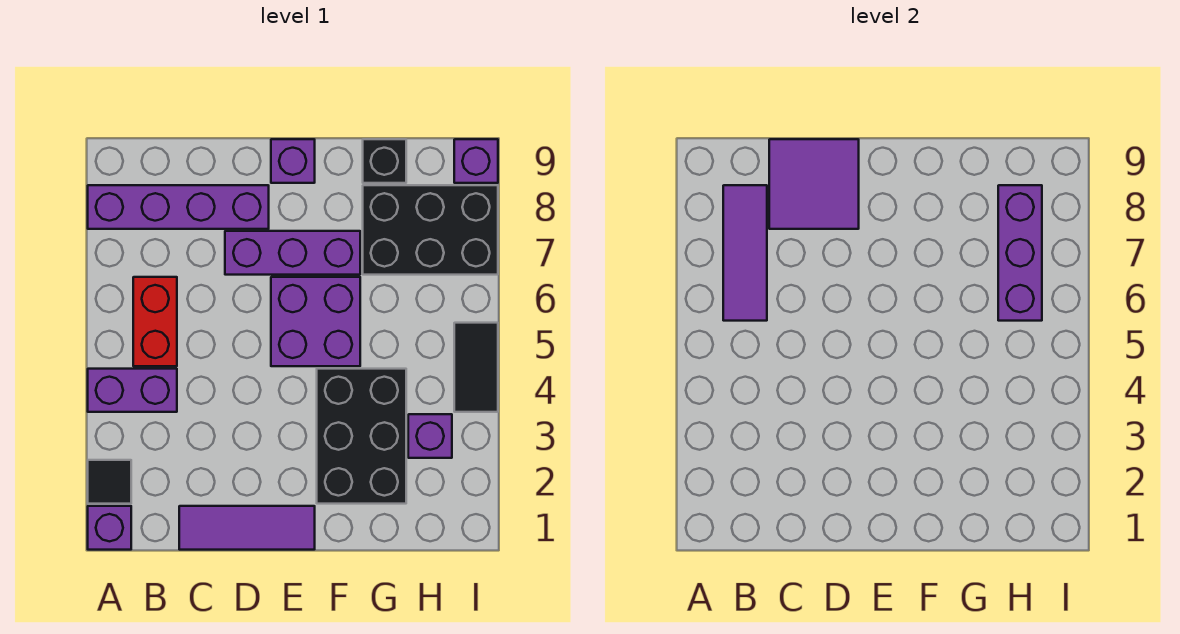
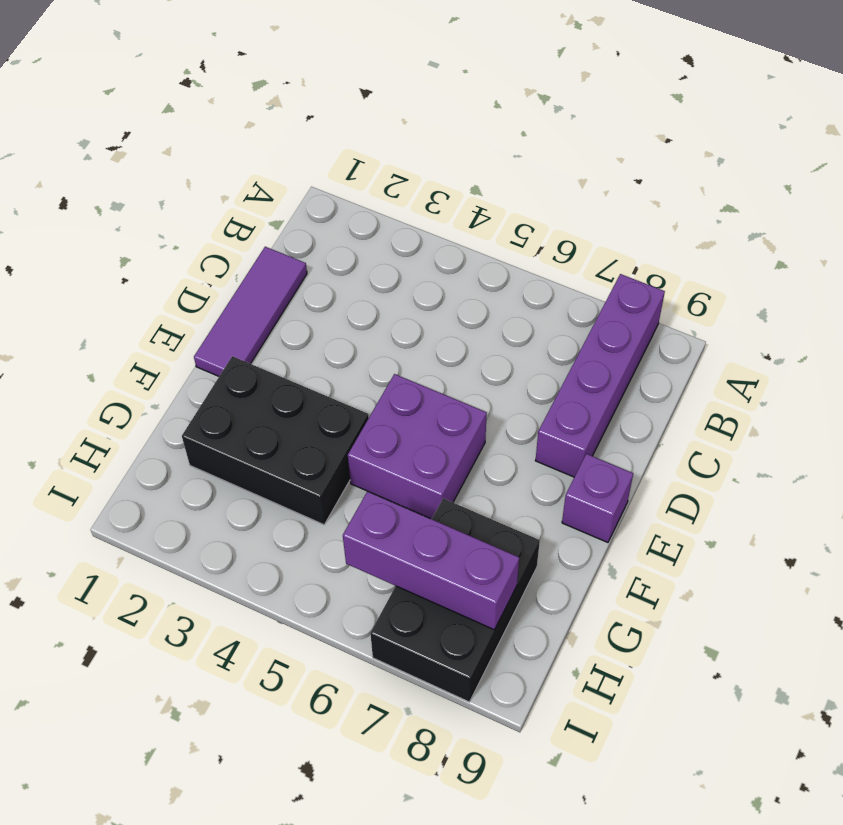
none -> purple brick A1 level 1
none -> black tile A2 level 1
none -> purple brick A4:B4 level 1

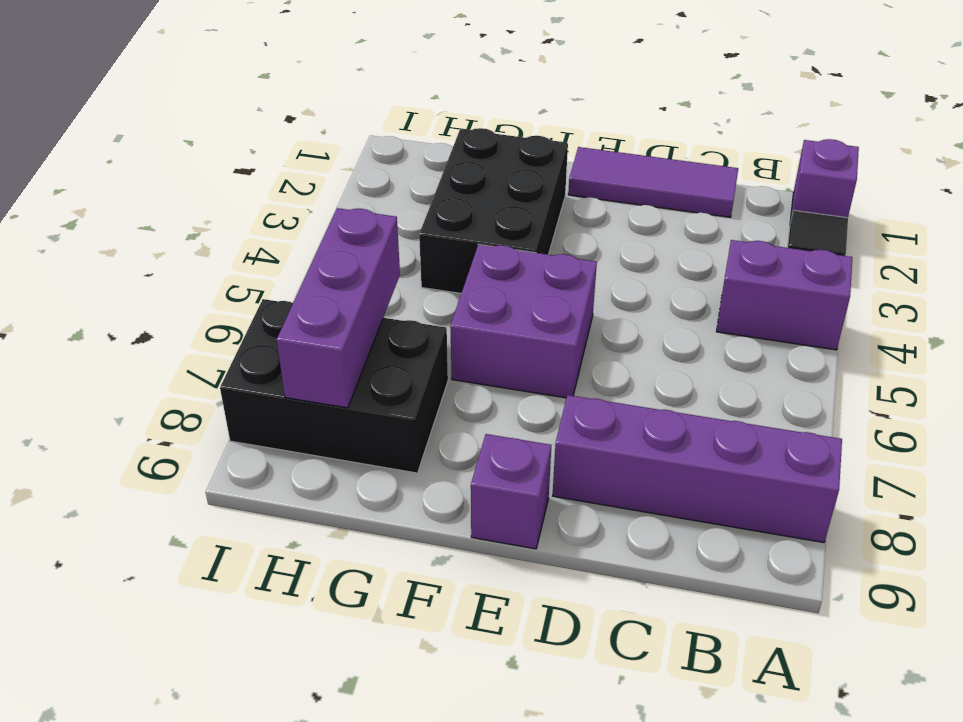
none -> red brick B5:B6 level 1
none -> purple brick D7:F7 level 1
none -> black brick G9 level 1

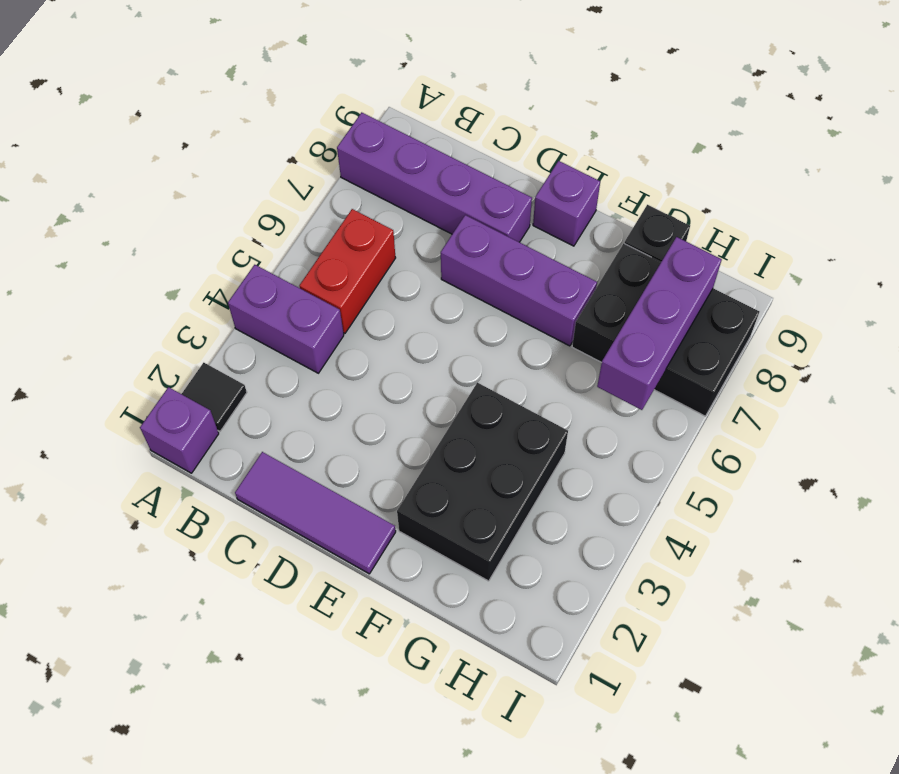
none -> purple brick E5:F6 level 1
none -> purple brick H3 level 1
none -> black tile I4:I5 level 1

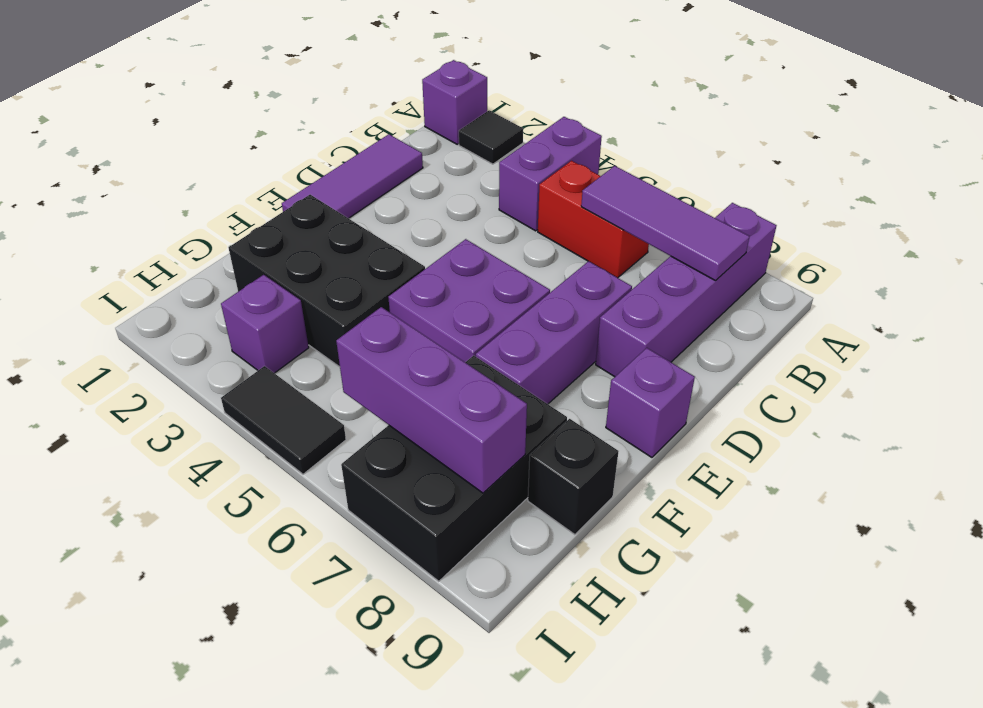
none -> purple brick I9 level 1
none -> purple tile C8:D9 level 2

